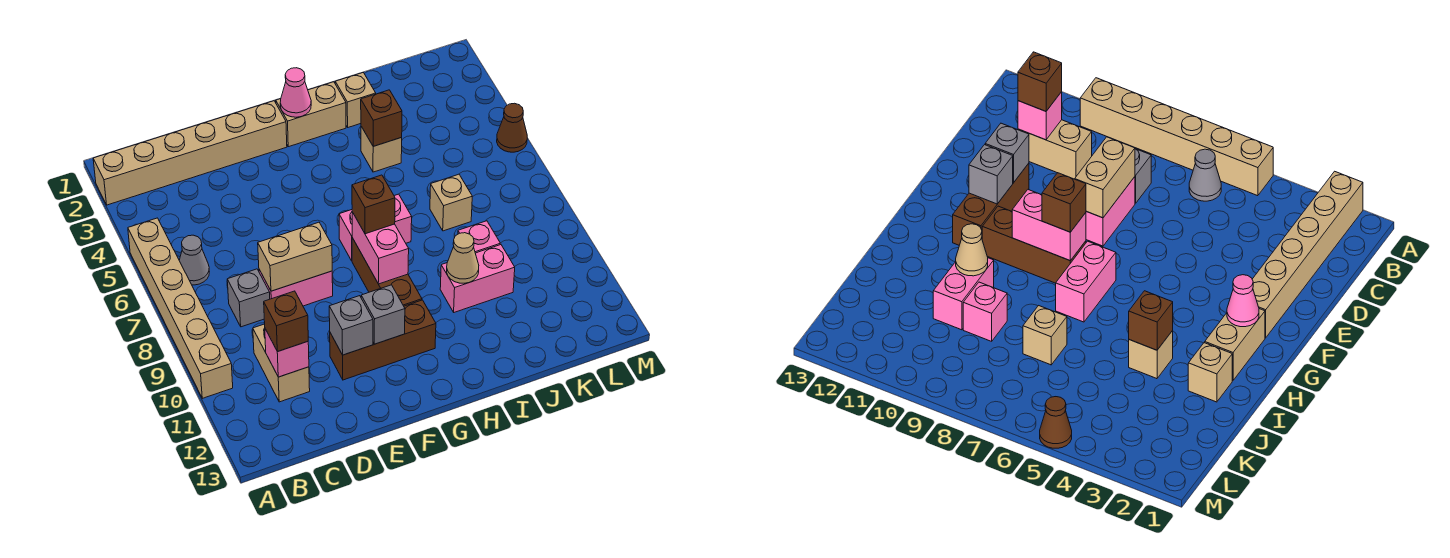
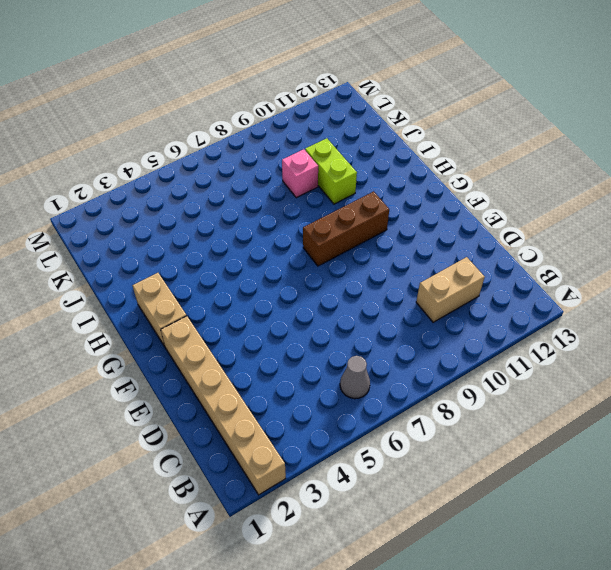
lime brick I10:J10 level 1 -> pink brick I10:J10 level 1
none -> tan brick A5:A10 level 1
none -> grey brick C8 level 1
none -> pink brick D8:E8 level 1

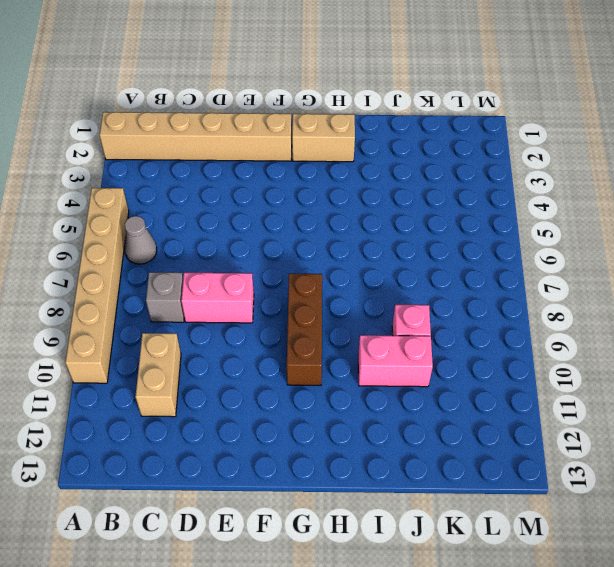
none -> brown brick E11:G11 level 1
none -> pink brick G7:H7 level 1
none -> tan brick I2 level 1

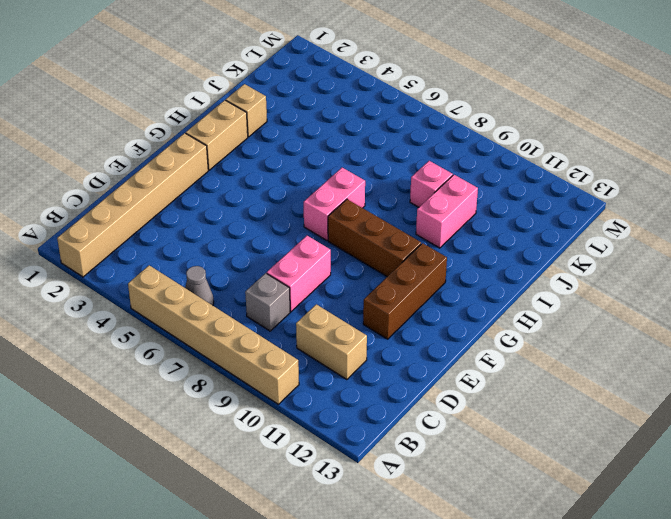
none -> tan brick I4 level 1
none -> tan brick J7 level 1
none -> brown cone M5 level 1

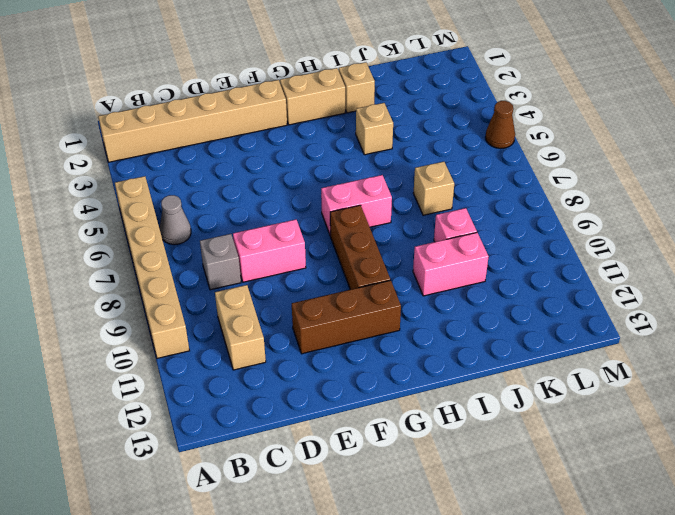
none -> pink brick C11 level 2
none -> tan brick D8:E8 level 2
none -> grey brick E11 level 2

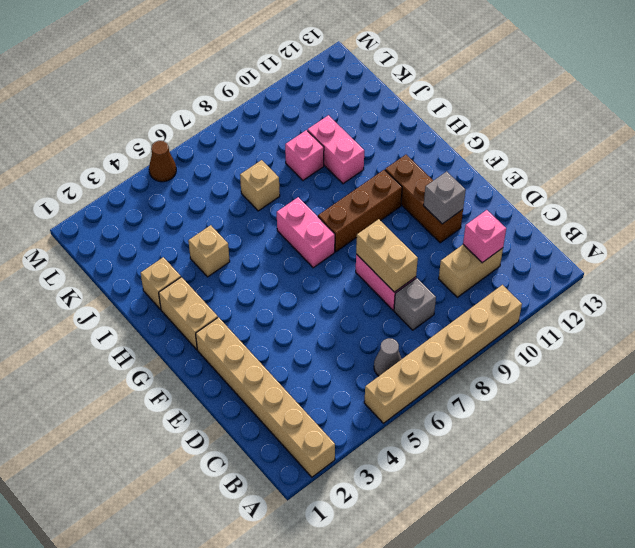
none -> grey brick F11 level 2
none -> pink cone G2 level 2
none -> pink brick G8:G9 level 2

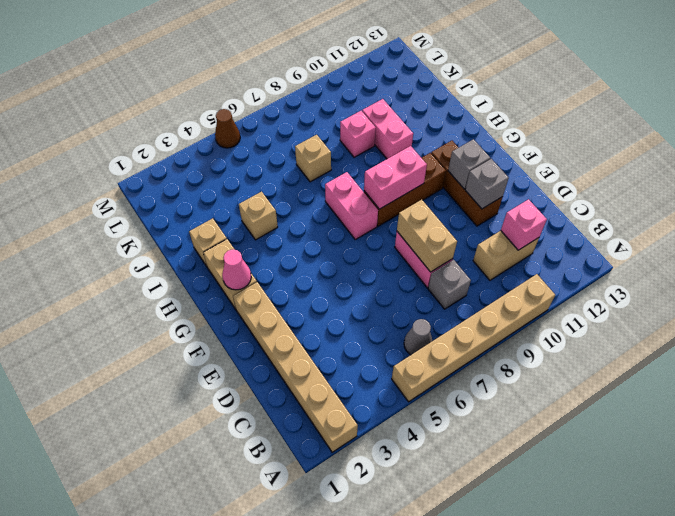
none -> brown brick I4 level 2
none -> tan cone I10 level 2
none -> brown brick C11 level 3

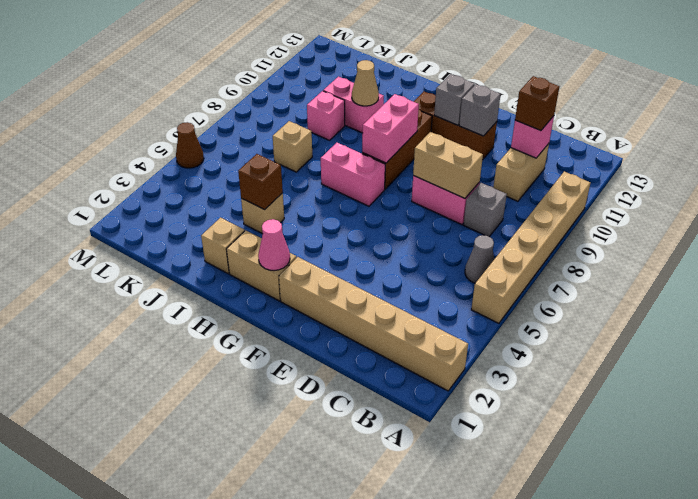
none -> brown brick G8 level 3

